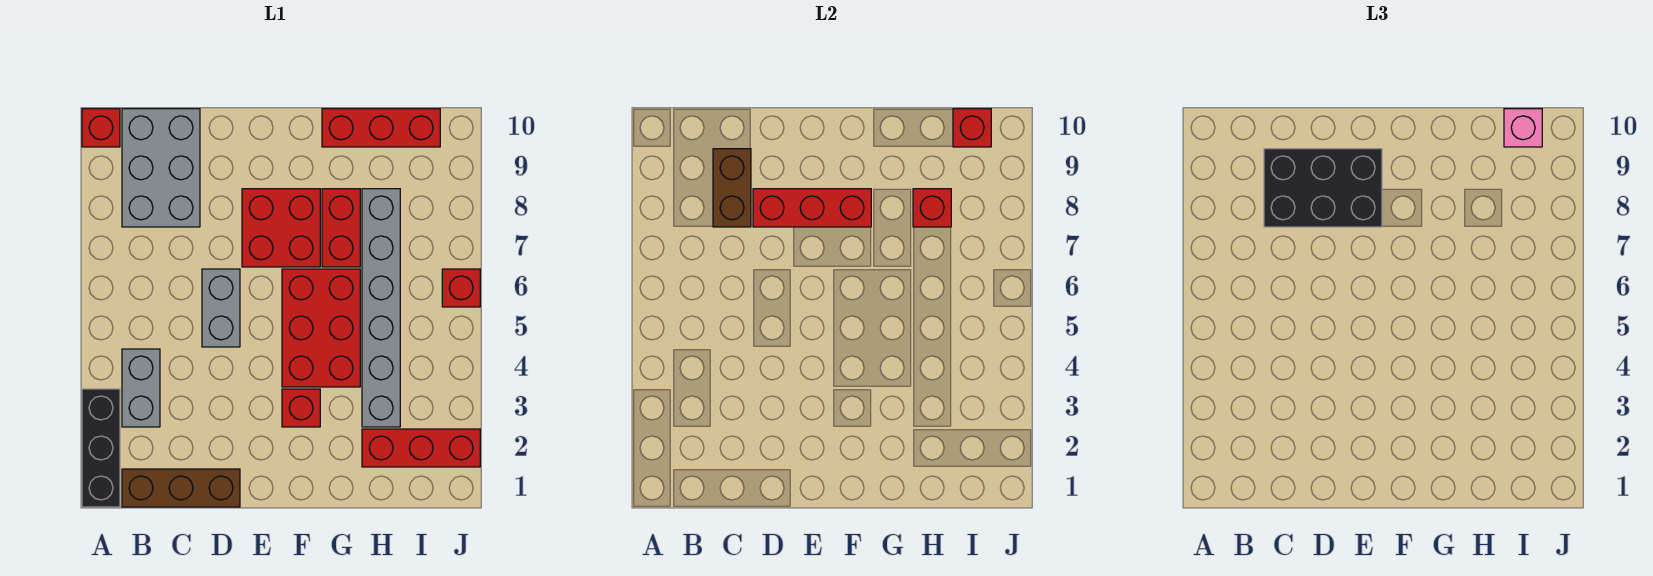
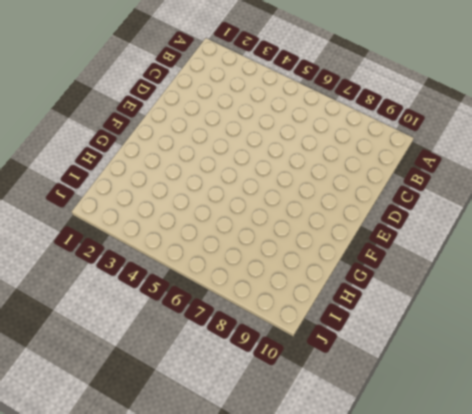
none -> black brick A1:A3 level 1
none -> red brick A10 level 1
none -> brown brick B1:D1 level 1

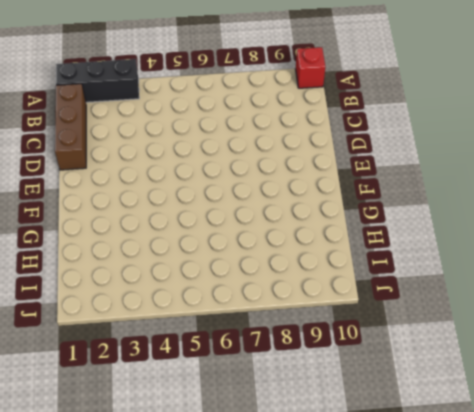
none -> grey brick B3:B4 level 1
none -> grey brick B8:C10 level 1
none -> grey brick D5:D6 level 1

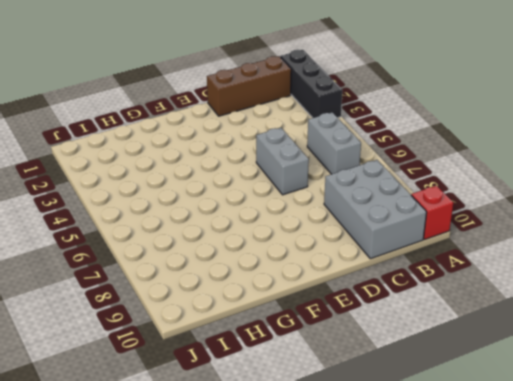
grey brick B5:B6 level 1 -> grey brick B3:B4 level 1
none -> red brick E7:F8 level 1
none -> red brick F3 level 1
none -> red brick F4:G6 level 1

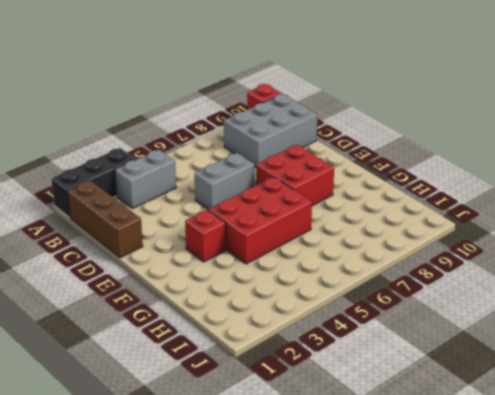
none -> red brick G7:G8 level 1
none -> red brick G10:I10 level 1
none -> red brick H2:J2 level 1

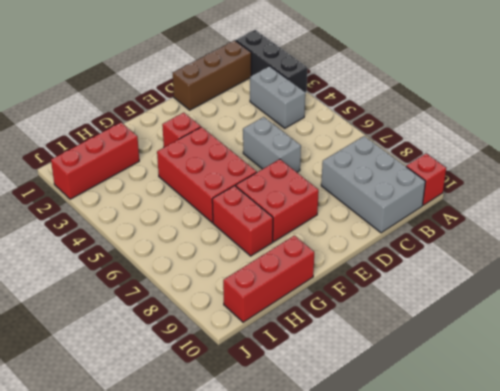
none -> grey brick H3:H8 level 1
none -> red brick J6 level 1
none -> brown brick C8:C9 level 2

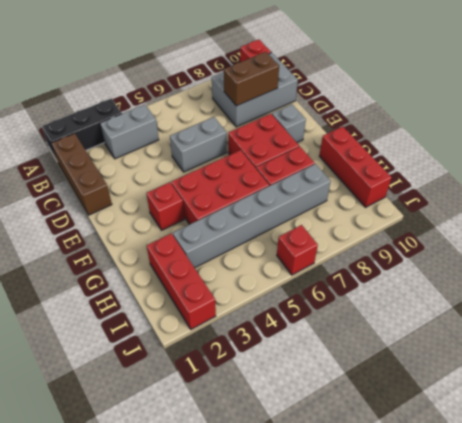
grey brick E9 level 1 -> none
none -> red brick D8:F8 level 2
none -> red brick H8 level 2
none -> red brick I10 level 2

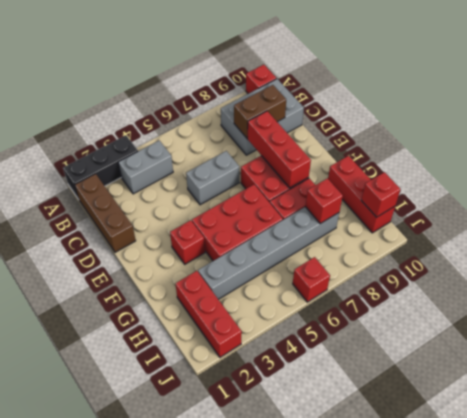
none -> black brick C8:E9 level 3
none -> pink brick I10 level 3

